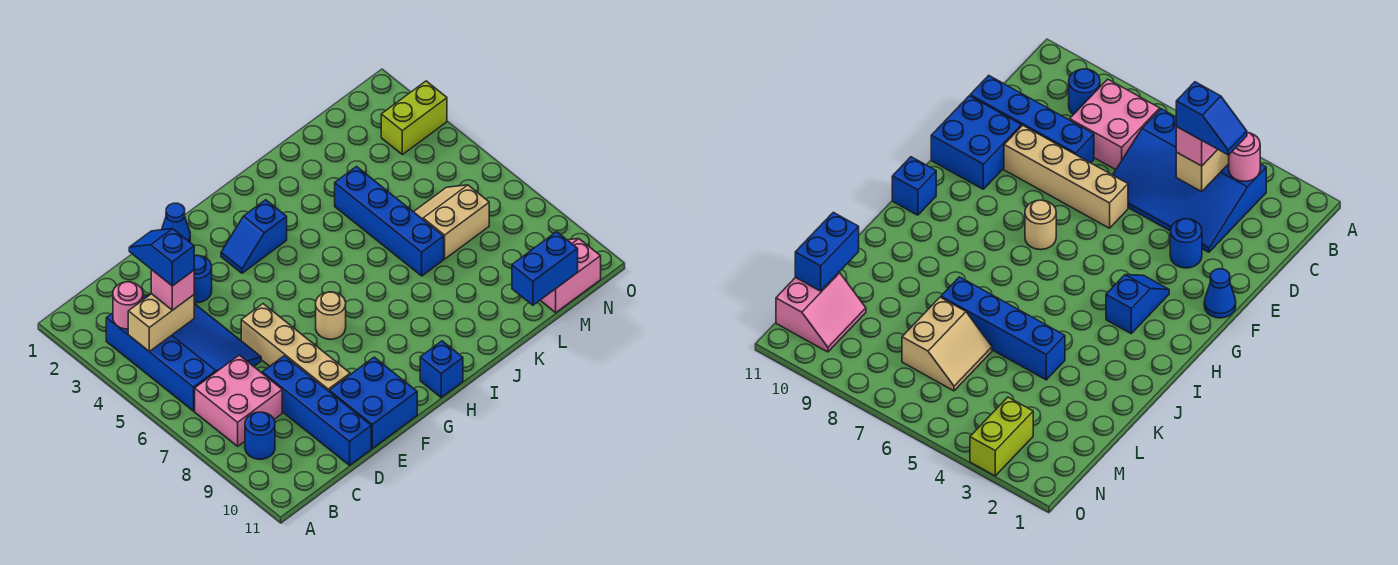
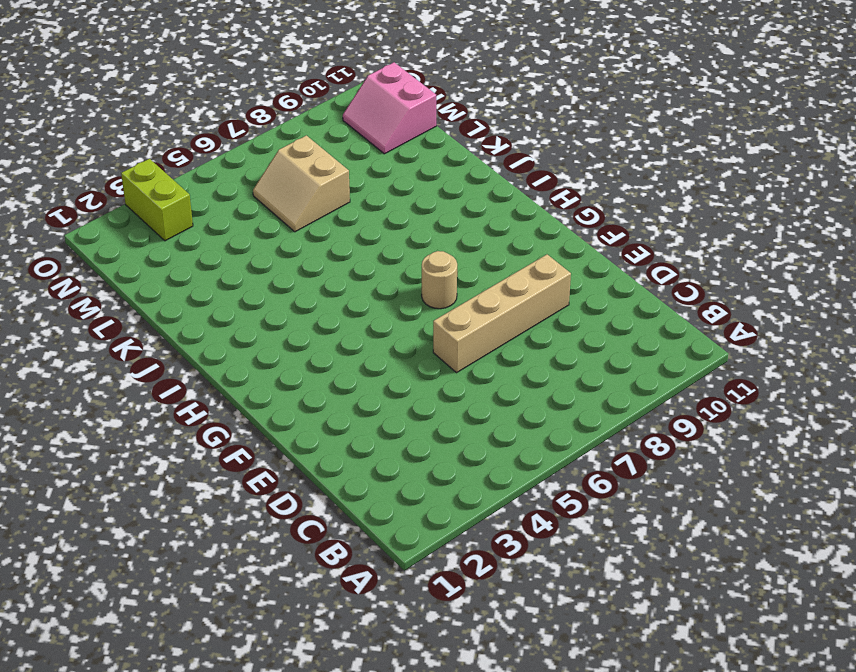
none -> blue slope B3:D6 level 1 top B
none -> pink brick B7:C8 level 1
none -> blue round brick B9 level 1

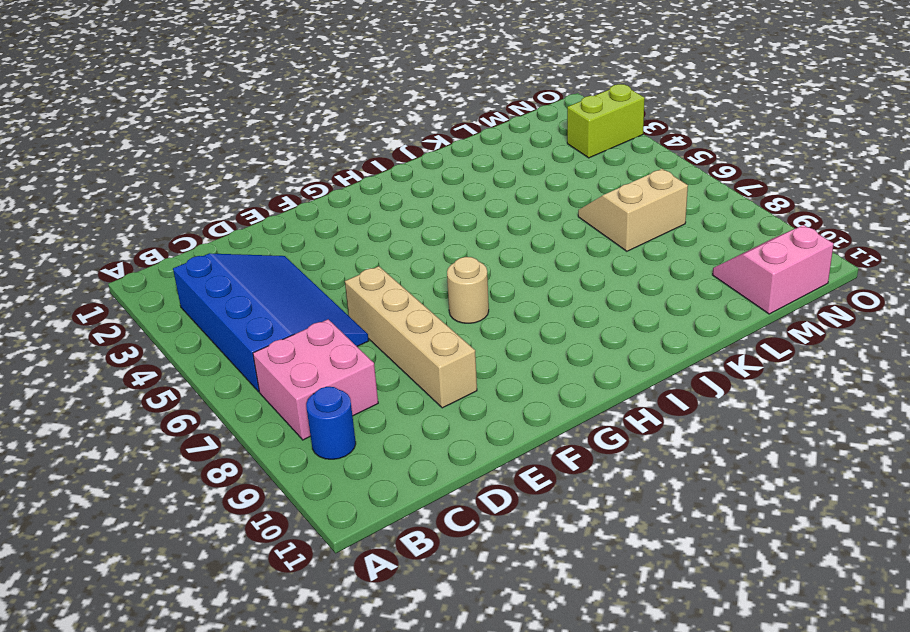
none -> blue brick D8:D11 level 1
none -> blue round brick E3 level 1
none -> blue brick E10:F11 level 1

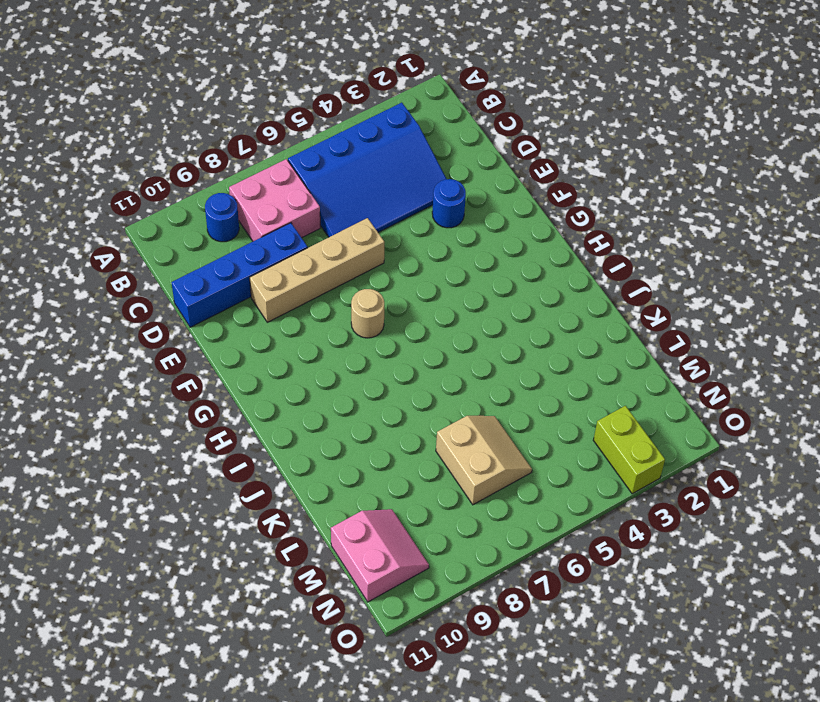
none -> blue brick E10:F11 level 1
none -> blue cone F1 level 1
none -> blue slope G3:H3 level 1 top H

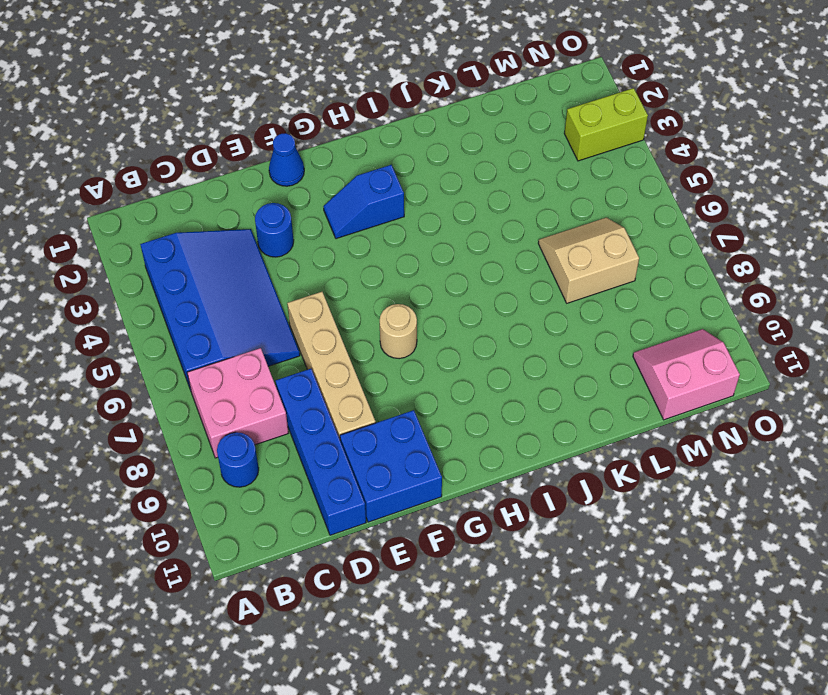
none -> blue brick H11 level 1
none -> blue brick K4:K7 level 1
none -> pink round brick B3 level 2

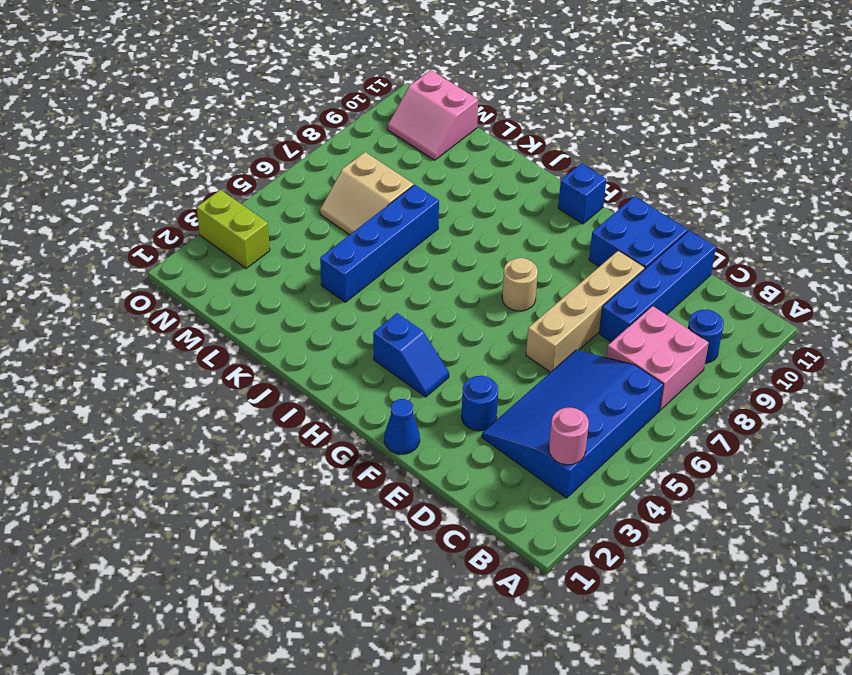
none -> tan brick B4:C4 level 2
none -> blue brick L11:M11 level 2
none -> pink brick C4 level 3

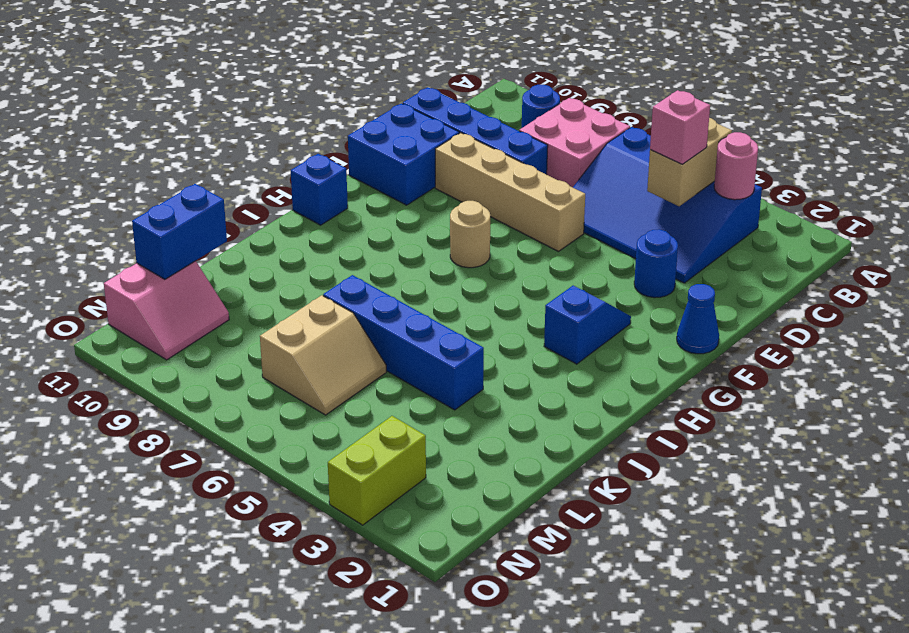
none -> blue slope C3:C4 level 4 top 4

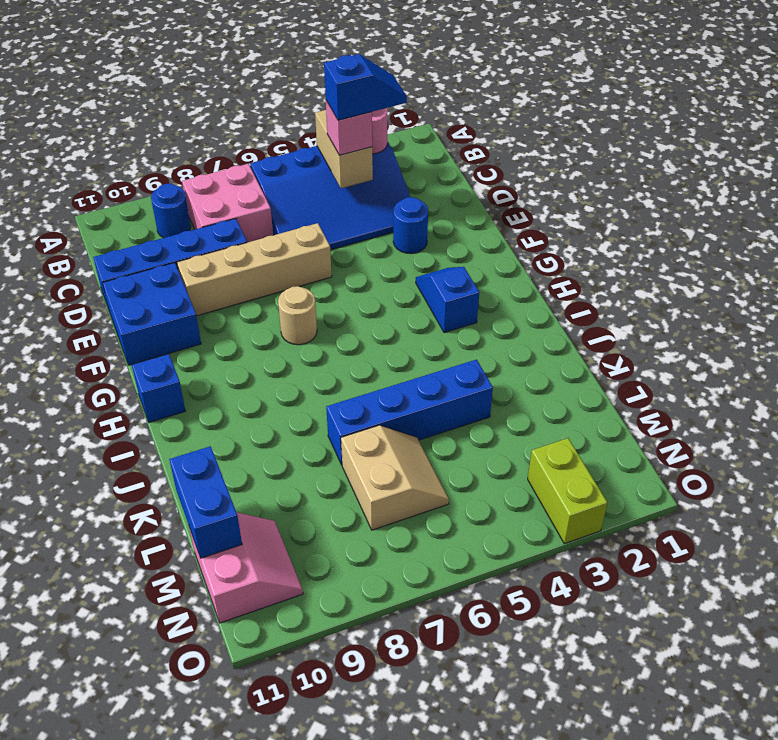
none -> blue cone F1 level 1

